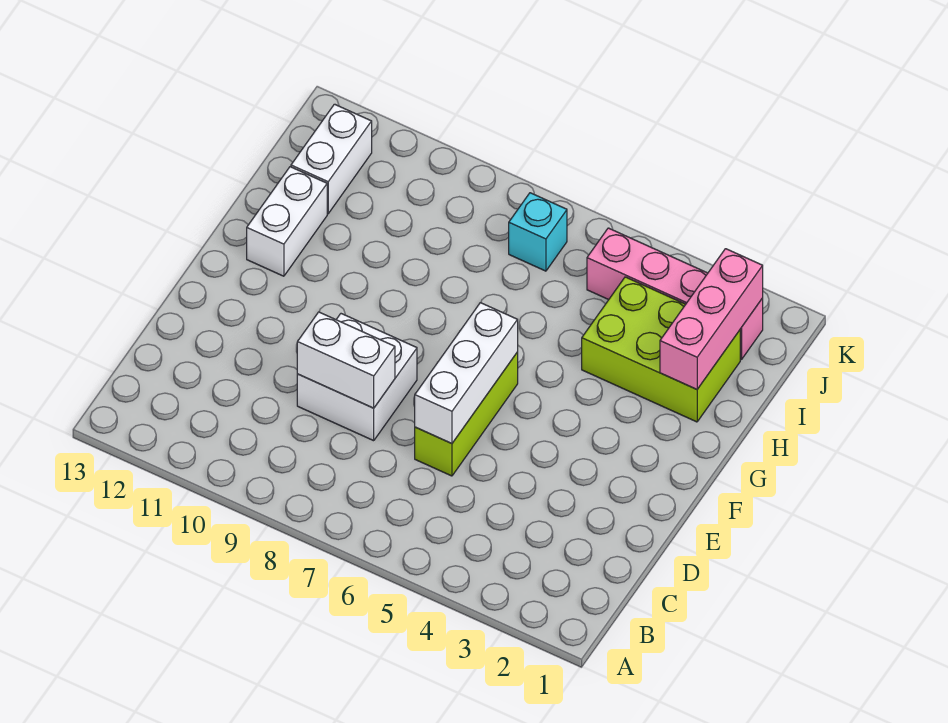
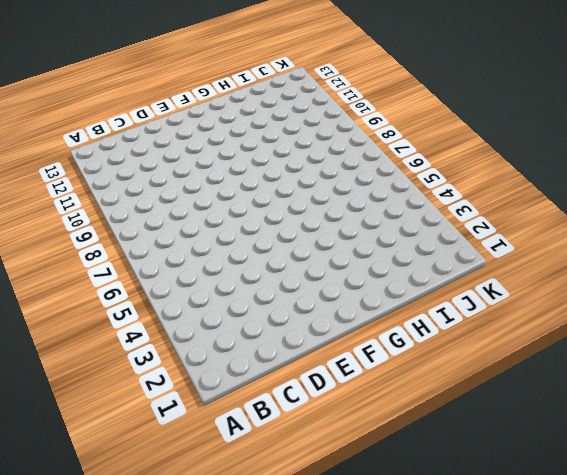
none -> lime brick D6:F6 level 1
none -> white brick D8:E9 level 1

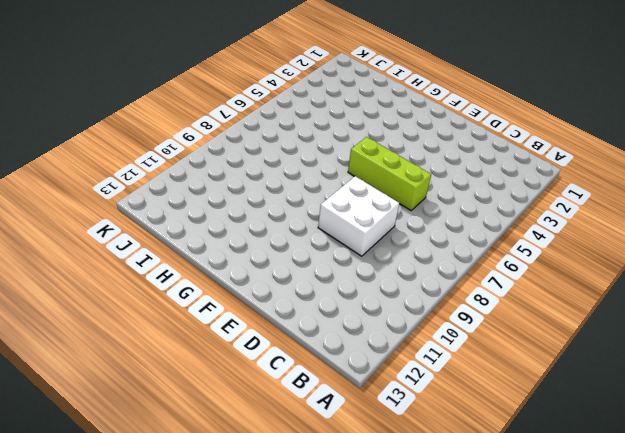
none -> white brick G12:H12 level 1
none -> lime brick H2:I4 level 1

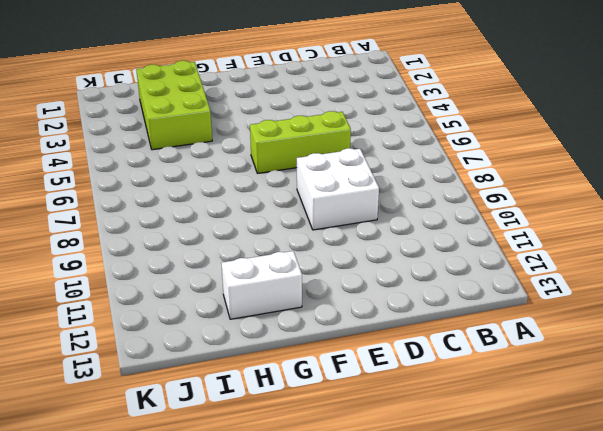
none -> white brick I12:J12 level 1
none -> pink brick J2:J5 level 1

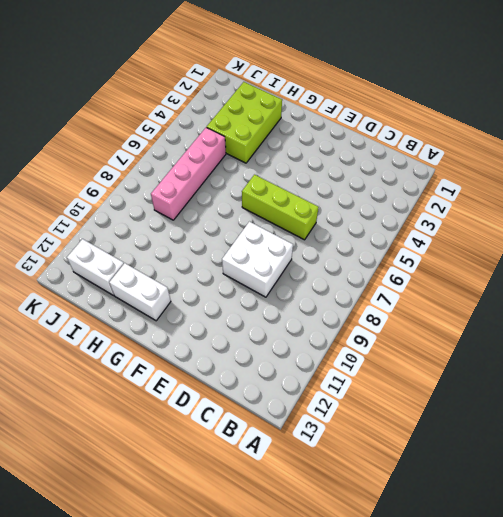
pink brick I5:I8 level 1 -> pink brick J2:J5 level 1
none -> cyan brick J7 level 1
none -> white brick D6:F6 level 2

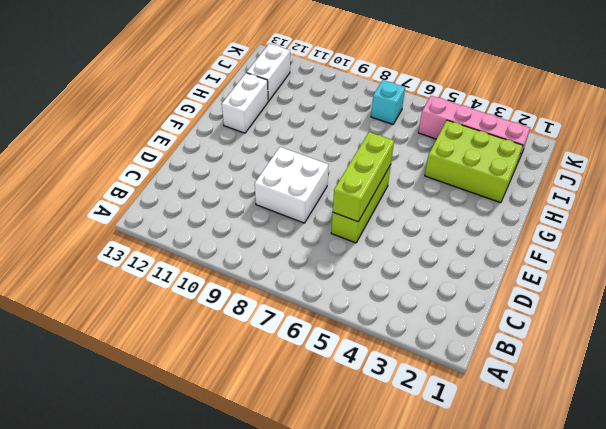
lime brick D6:F6 level 2 -> white brick D6:F6 level 2
none -> white brick D8:D9 level 2
none -> pink brick H2:J2 level 2

